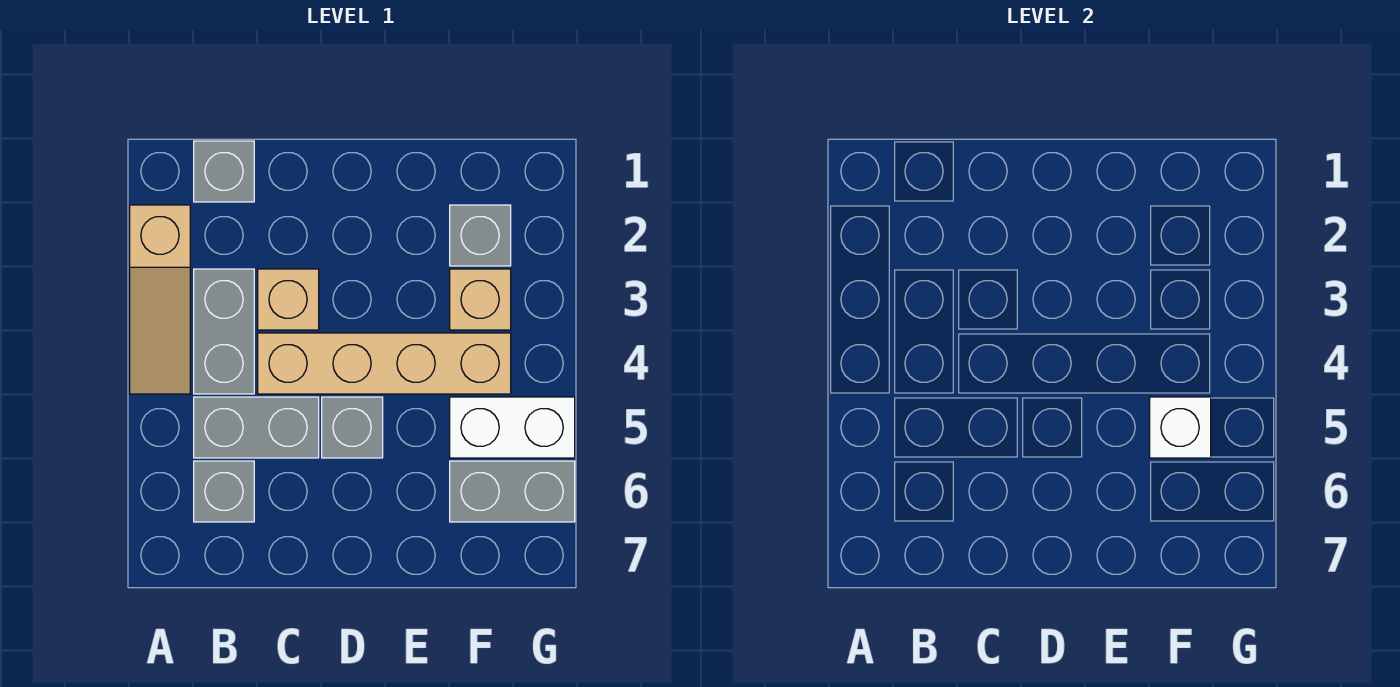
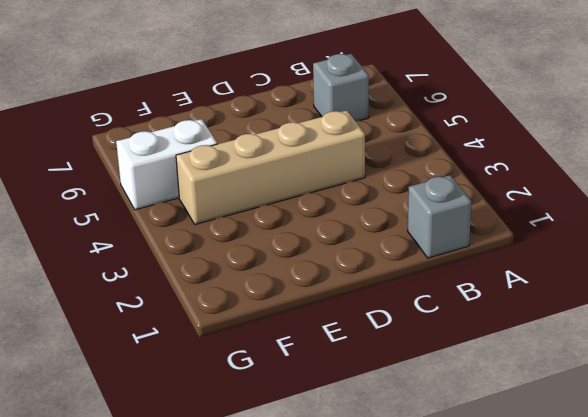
none -> tan slope A2:A4 level 1 top 2
none -> grey brick B3:B4 level 1
none -> grey brick B5:C5 level 1

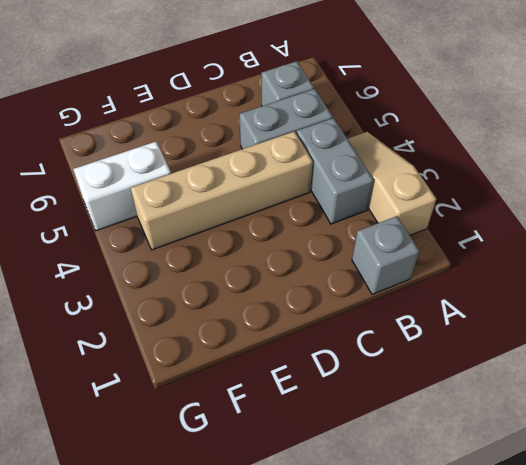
none -> tan brick C3 level 1
none -> grey brick D5 level 1
none -> grey brick F2 level 1

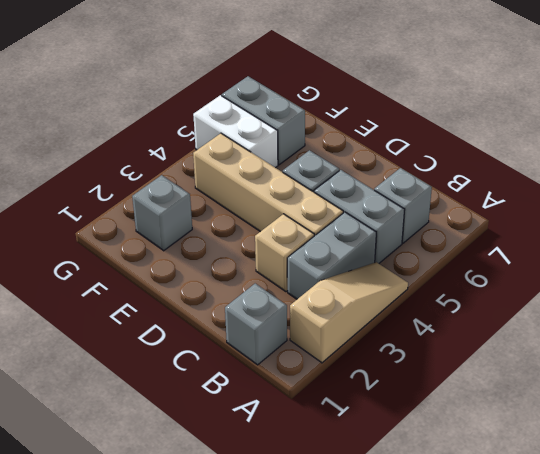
none -> tan brick F3 level 1
none -> white brick F5 level 2

